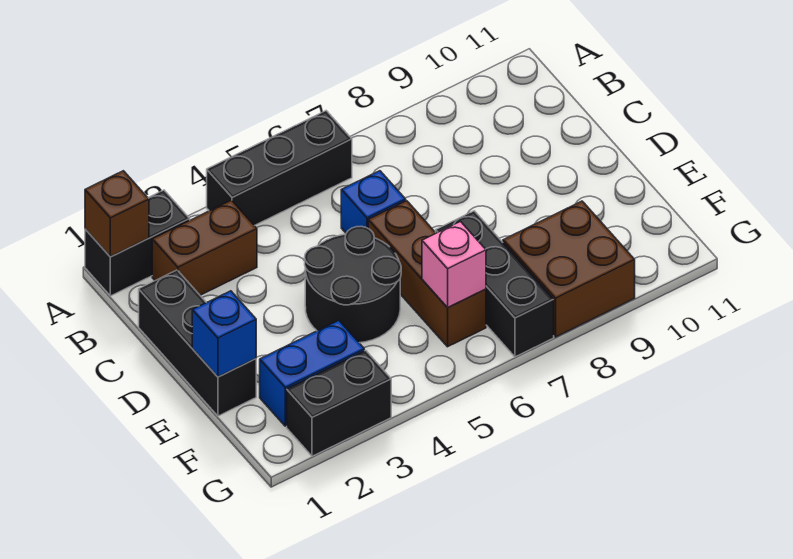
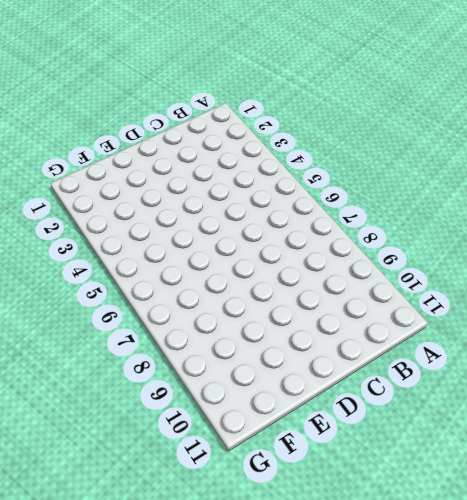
none -> black brick A1:A2 level 1
none -> black brick A4:A6 level 1
none -> brown brick B2:B3 level 1

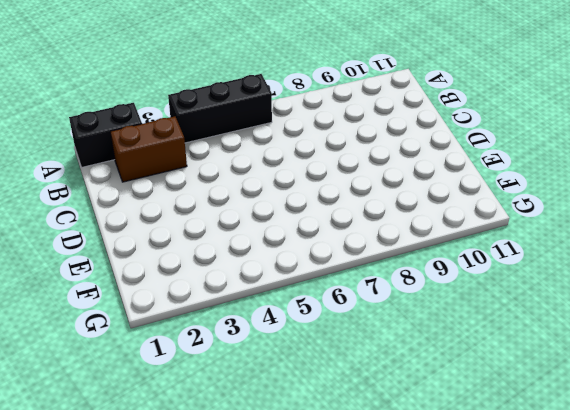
none -> black brick C1:E1 level 1
none -> blue brick C6 level 1
none -> black round brick D4:E5 level 1

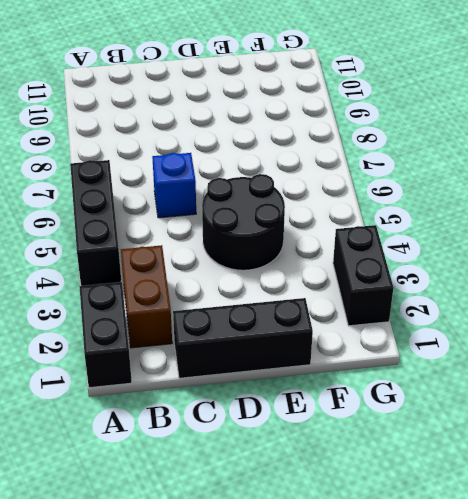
none -> brown brick D6:F6 level 1
none -> black brick E7:G7 level 1
none -> blue brick F2:F3 level 1

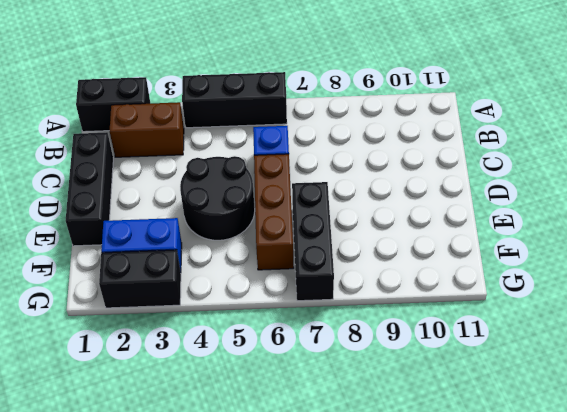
none -> brown brick F8:G9 level 1
none -> brown brick A1 level 2
none -> blue brick E1 level 2

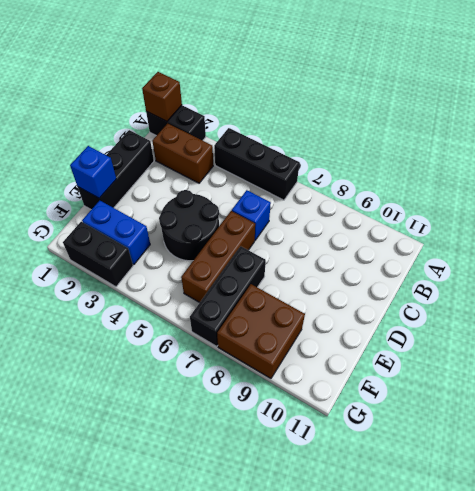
none -> pink brick F6 level 2

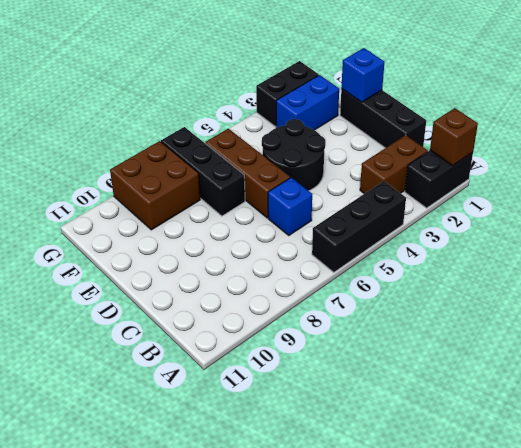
none -> pink brick F6 level 2

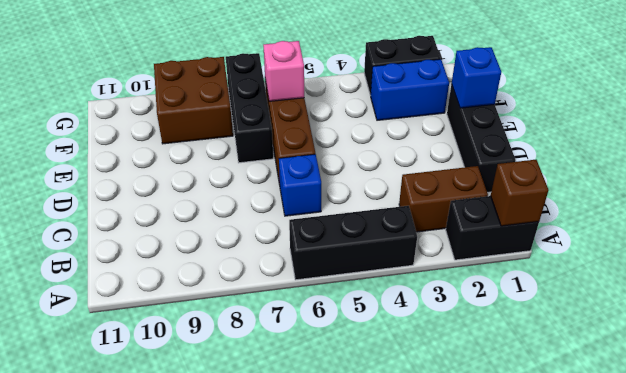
none -> black round brick D4:E5 level 1

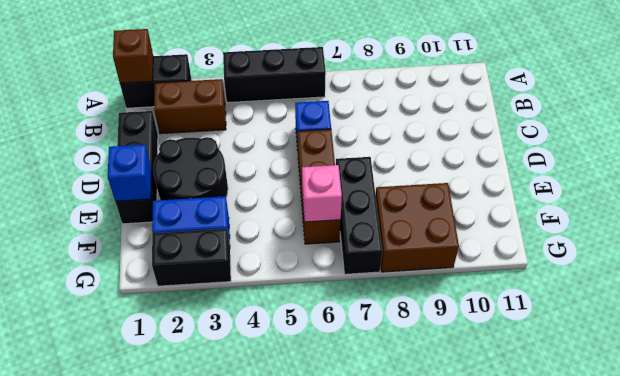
black round brick D2:E3 level 1 -> black round brick D4:E5 level 1

